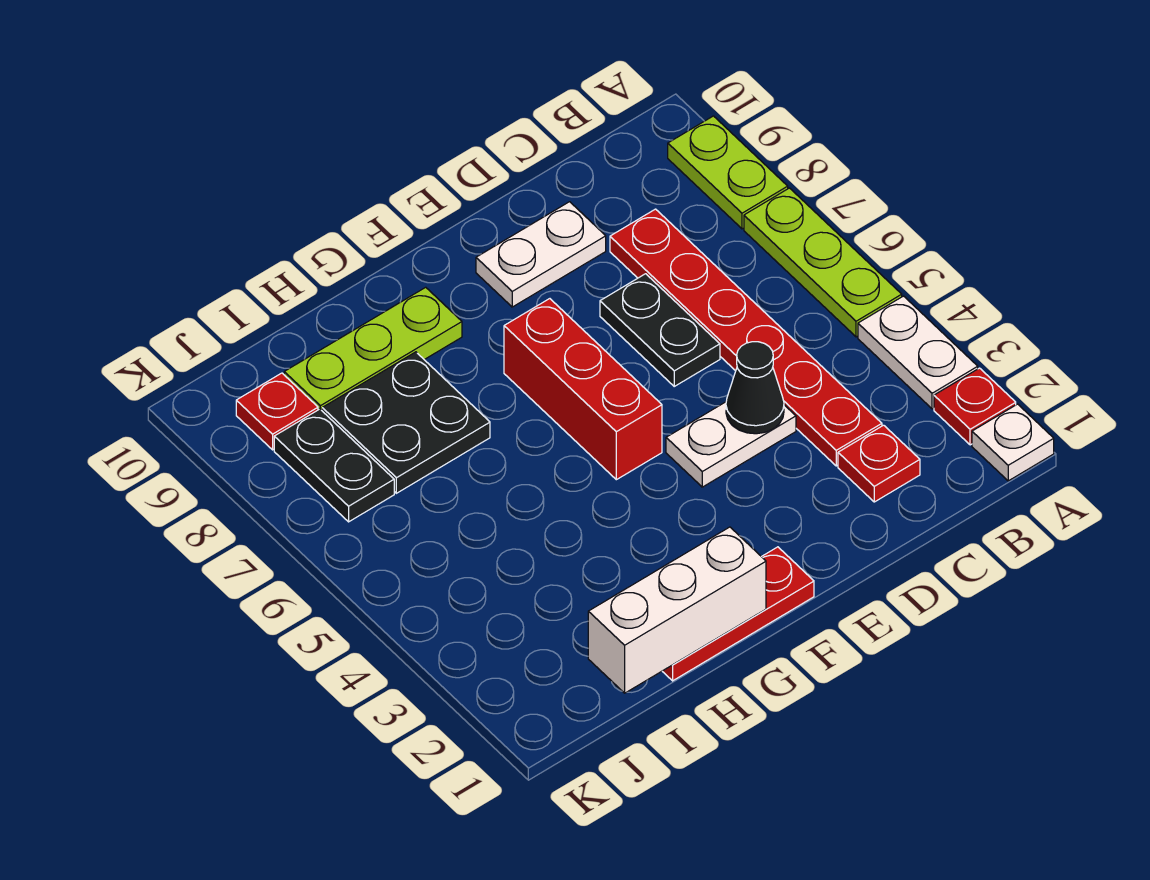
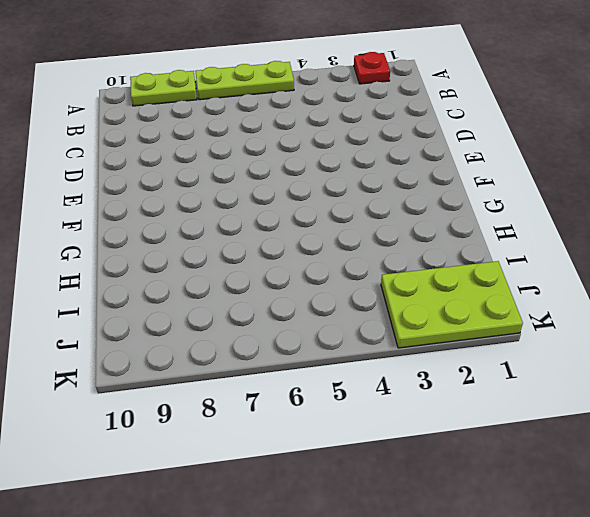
lime plate J1:K3 level 1 -> none
none -> white plate A1 level 1
none -> white plate A3:A4 level 1
none -> red plate C2 level 1

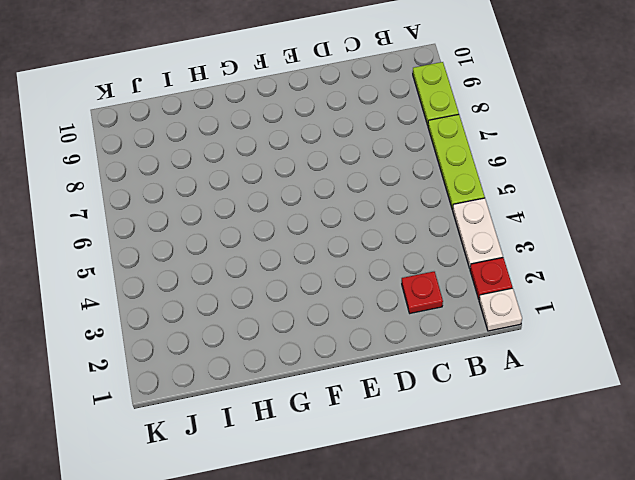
none -> red plate C3:C8 level 1
none -> white plate D4:E4 level 1
none -> black plate D6:D7 level 1

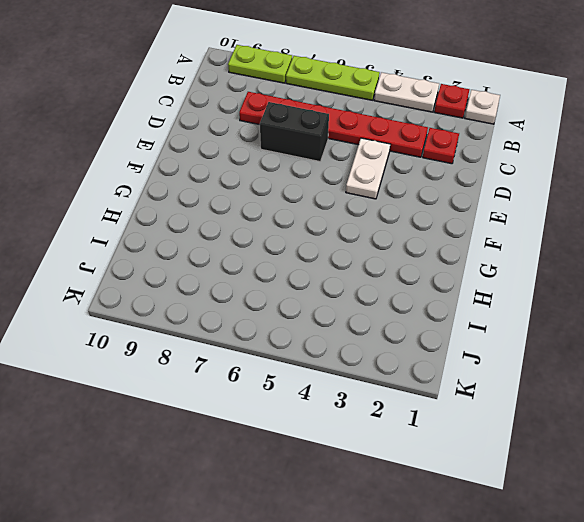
black brick D6:D7 level 1 -> black plate D6:D7 level 1
none -> white plate D9:E9 level 1
none -> red plate F1:H1 level 1
none -> red brick F5:F7 level 1

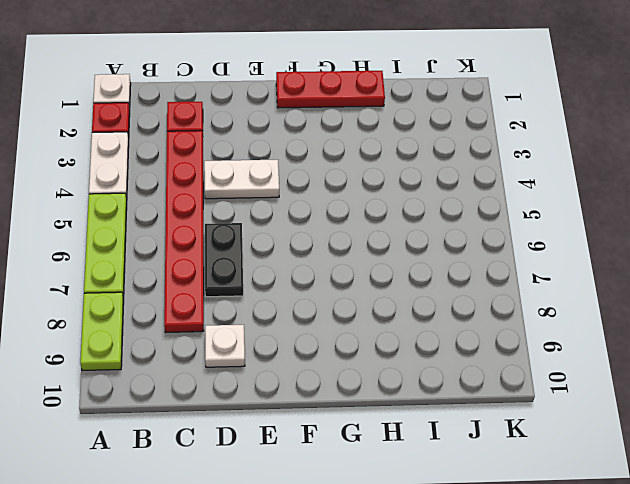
white plate D9 level 1 -> white plate D9:E9 level 1
none -> red brick F5:F7 level 1
none -> lime plate G9:I9 level 1
none -> black plate H7:I8 level 1

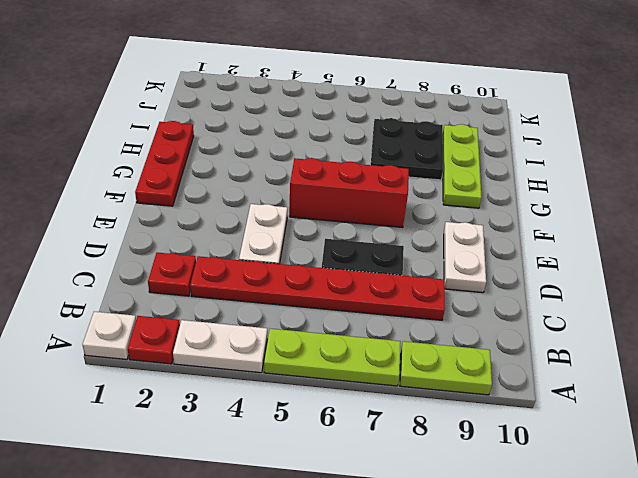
none -> black plate J7:J8 level 1
none -> red plate J9 level 1
none -> black cone D4 level 2

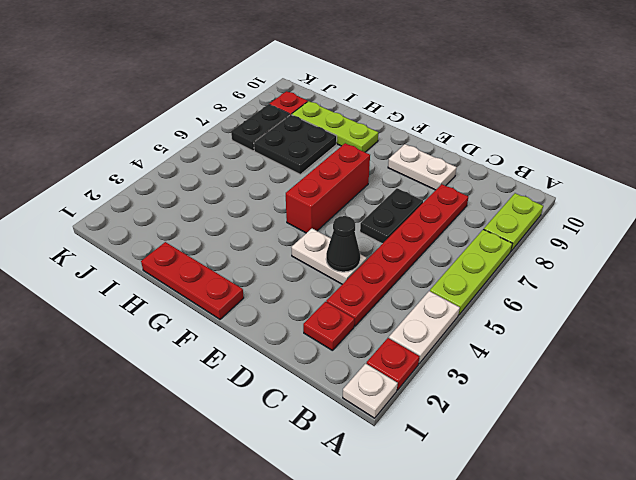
none -> white brick G1:I1 level 2

